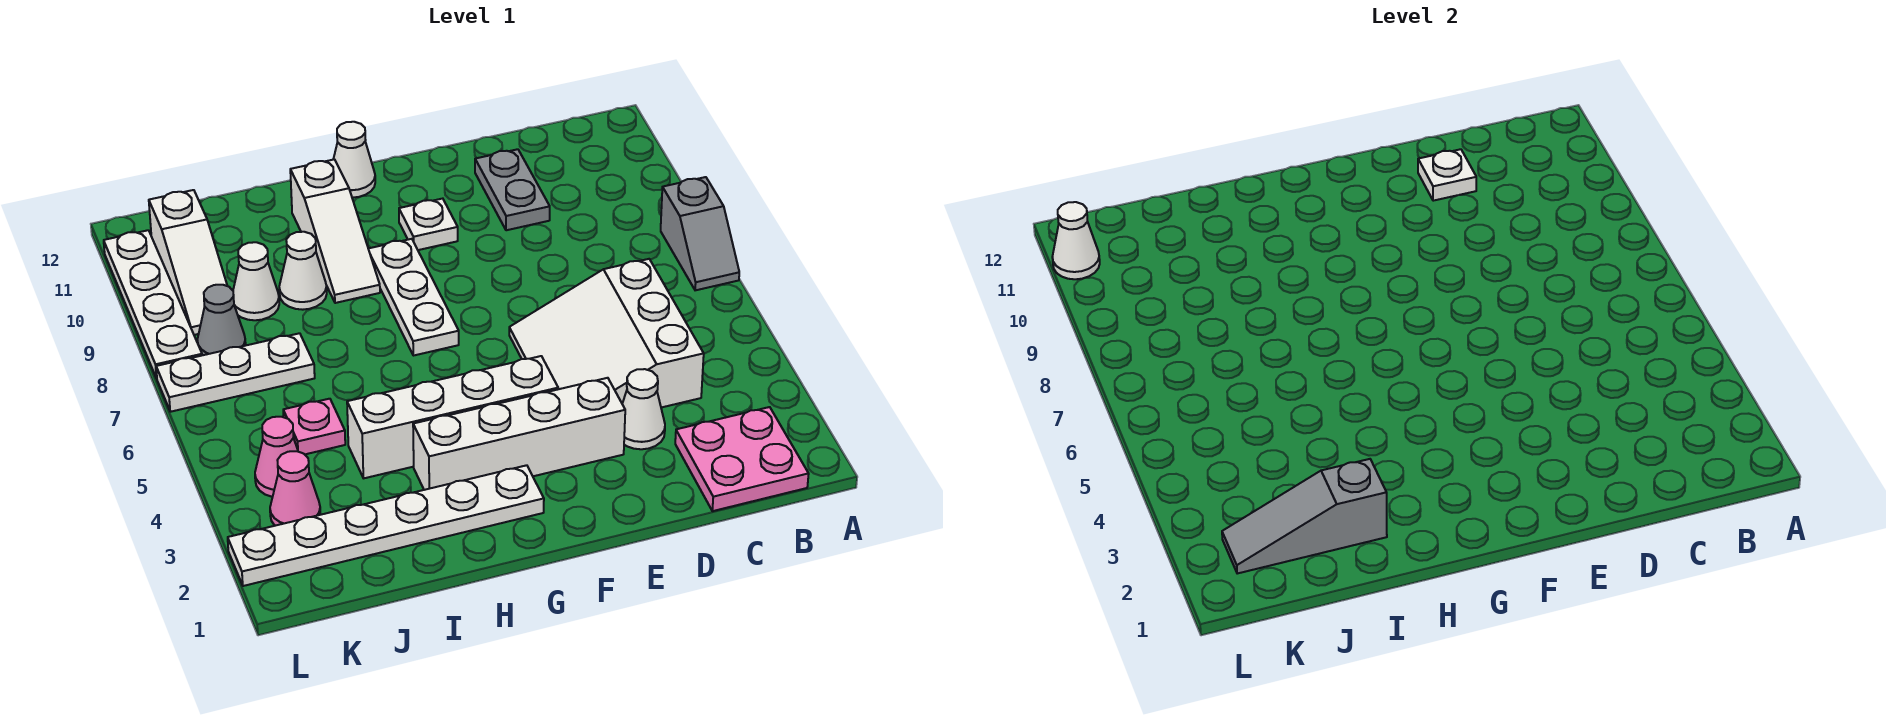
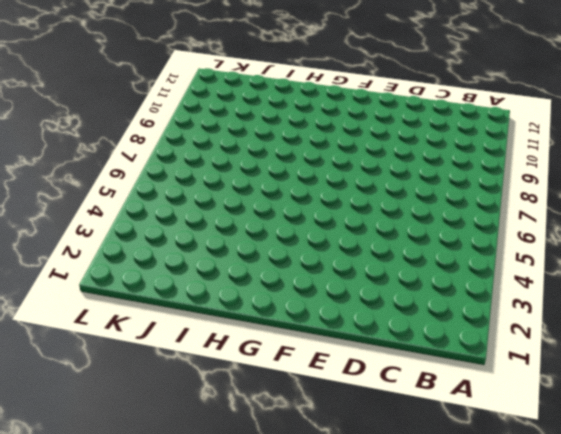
none -> grey slope A7:A8 level 1 top 8
none -> pink plate B1:C2 level 1
none -> white slope C4:E6 level 1 top C

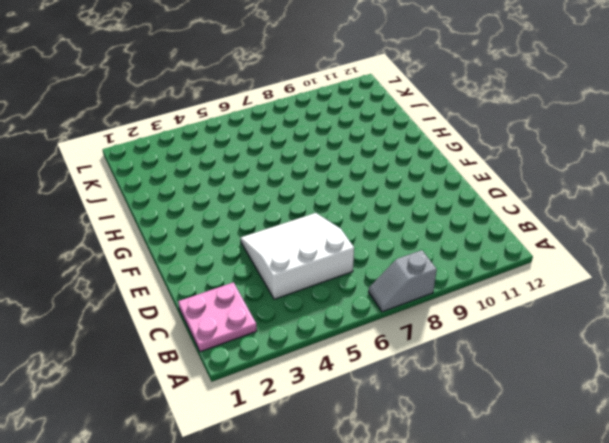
none -> white cone D3 level 1
none -> grey plate D10:D11 level 1
none -> white brick E3:H3 level 1

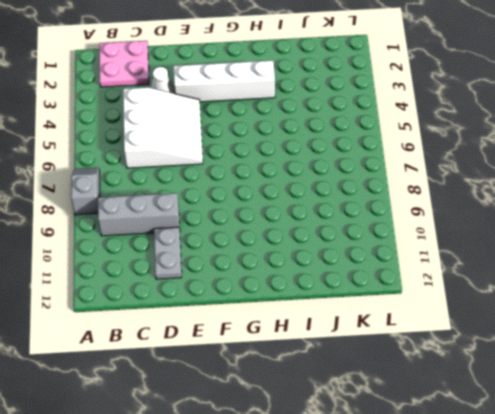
grey brick B9:D9 level 1 -> none
none -> white brick F4:I4 level 1
none -> white plate F10 level 1
none -> white plate G2:L2 level 1

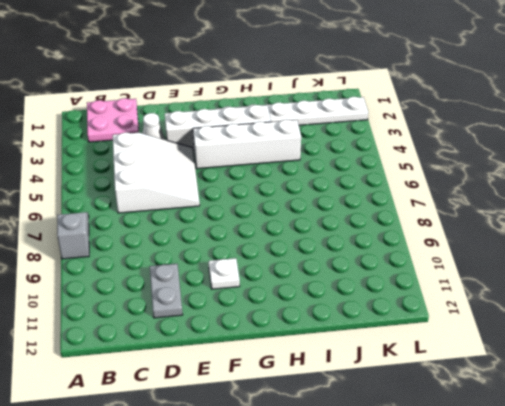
none -> white plate G7:G9 level 1
none -> white cone G12 level 1
none -> white slope H9:H11 level 1 top 11

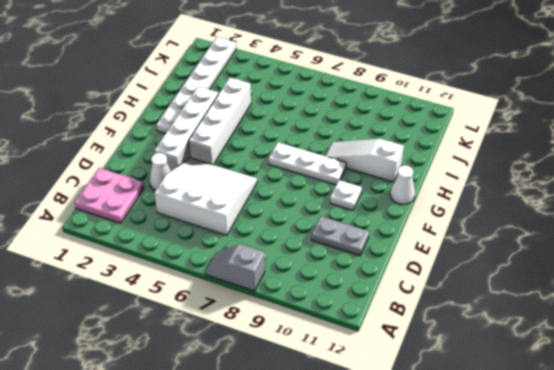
none -> white cone I9 level 1
none -> pink plate J5 level 1
none -> white plate J7:L7 level 1

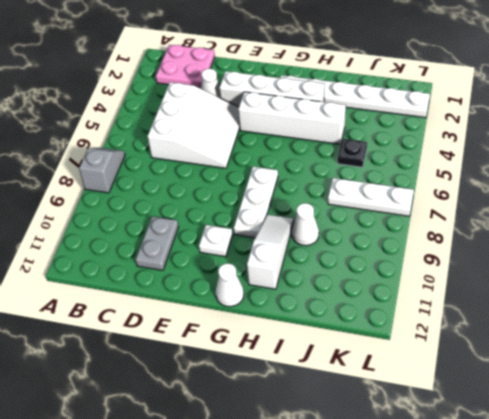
black plate J5 level 1 -> pink plate J5 level 1
none -> white cone J9 level 1
none -> pink cone K3 level 1
none -> pink cone K4 level 1

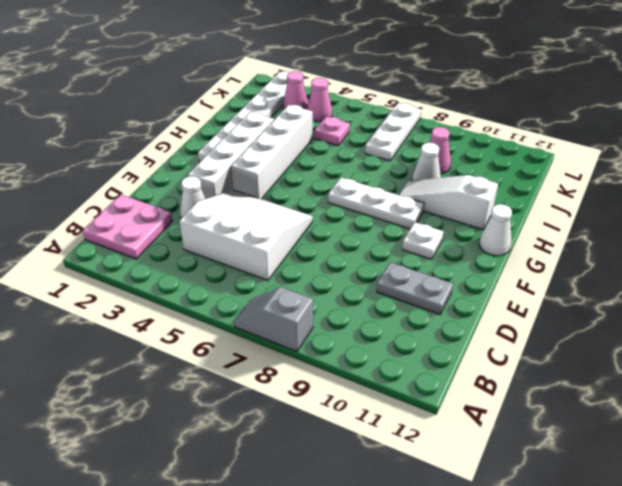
pink cone J9 level 1 -> white cone J9 level 1
none -> grey cone K8 level 1
none -> white slope K9:K11 level 1 top 11
none -> white plate L8:L11 level 1

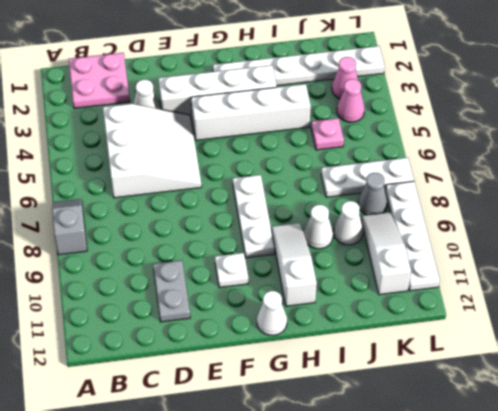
none -> white plate D11 level 2
none -> grey slope I2:K2 level 2 top I
none -> white cone L11 level 2

